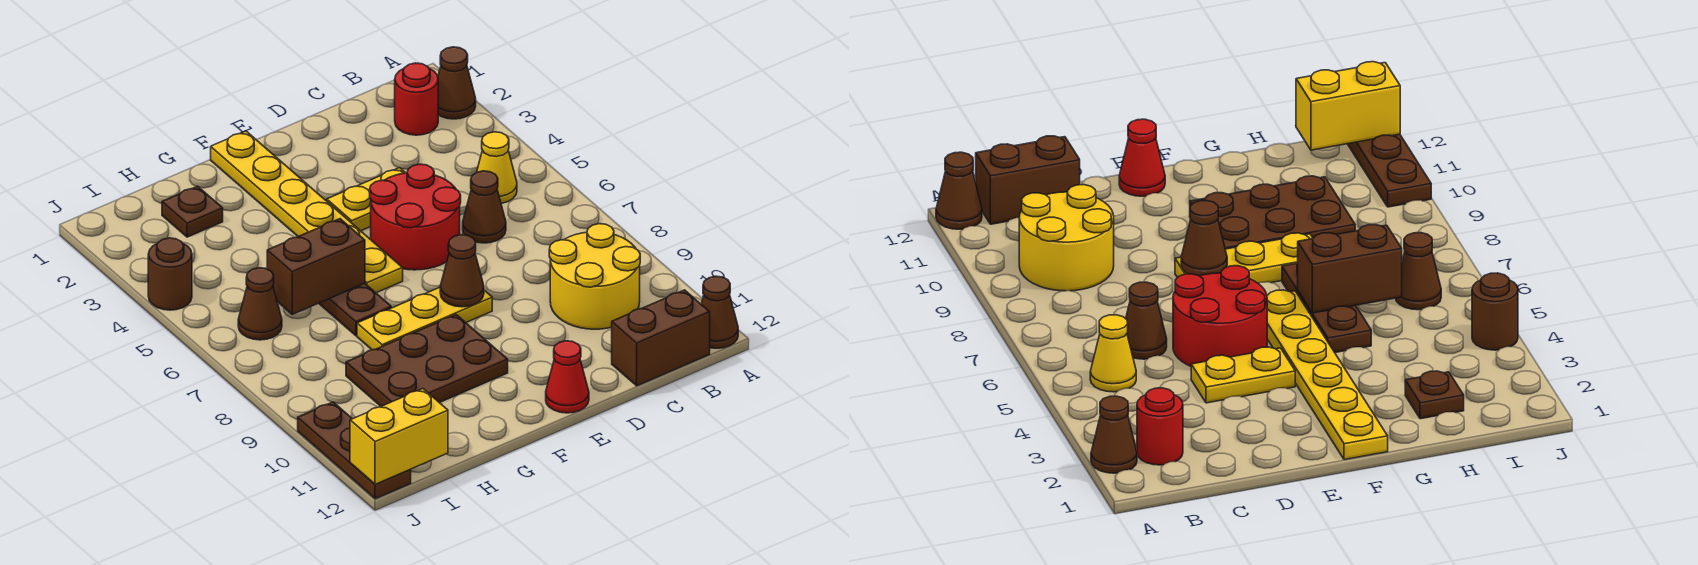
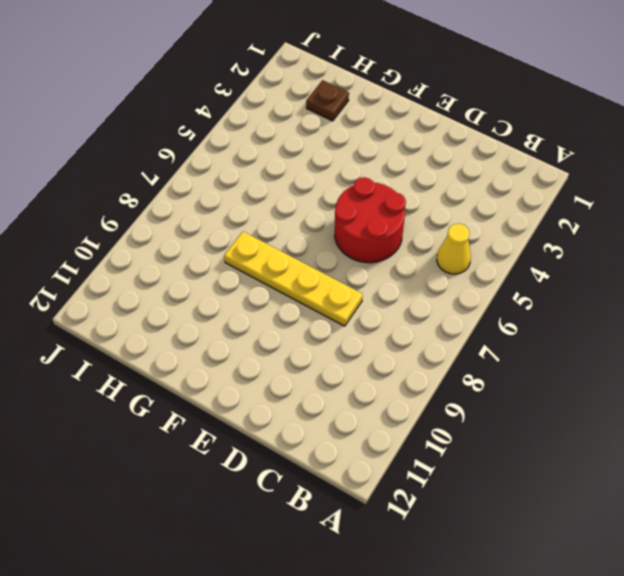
yellow plate D8:G8 level 1 -> yellow plate E8:G8 level 1
none -> brown cone A2 level 1
none -> brown cone A12 level 1
none -> red round brick B2 level 1

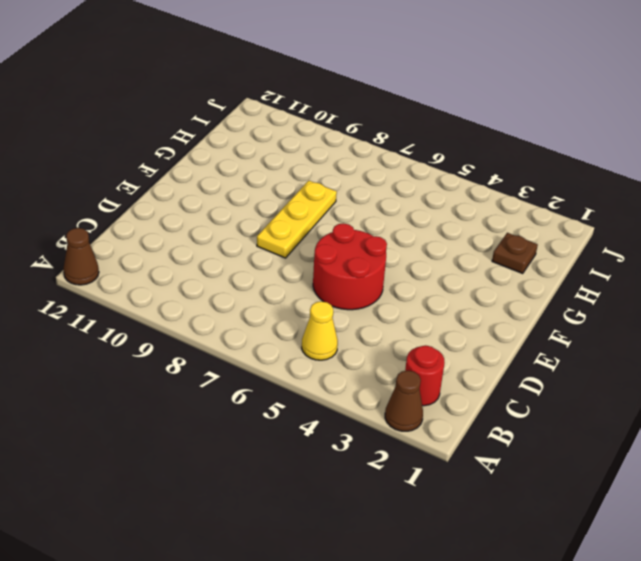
none -> yellow round brick B9:C10 level 1
none -> brown brick B12:C12 level 1
none -> brown cone C6 level 1

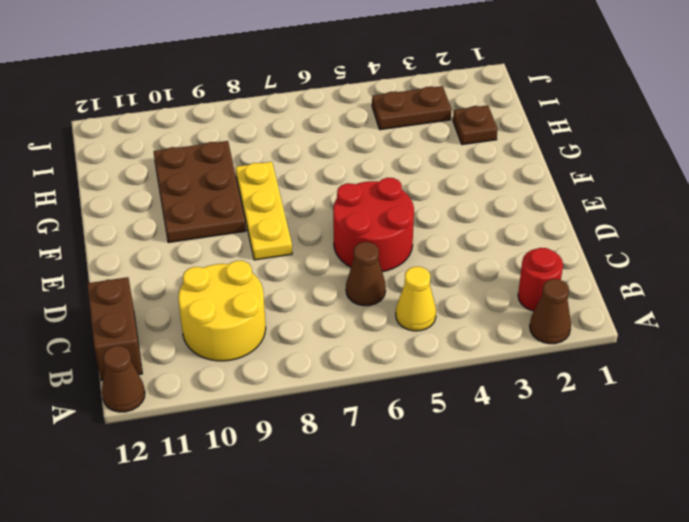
brown plate I3:I4 level 1 -> none
none -> yellow plate D4:E4 level 1
none -> red cone E12 level 1
none -> yellow plate F1:F6 level 1

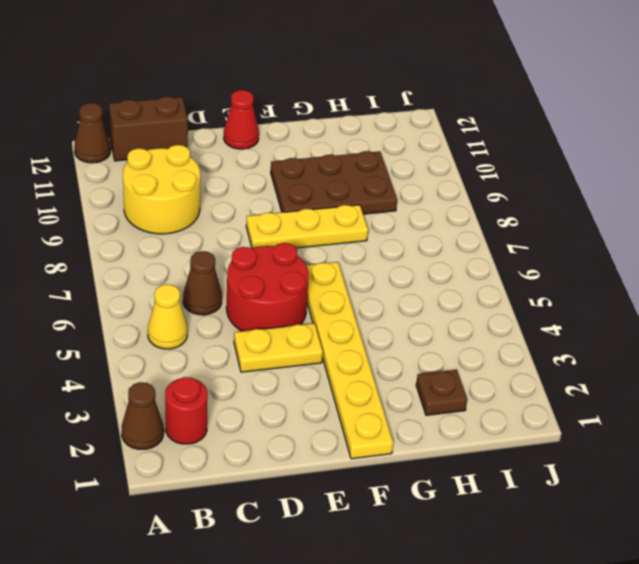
none -> brown plate G5:G7 level 1
none -> brown cone I6 level 1
none -> brown round brick J4 level 1

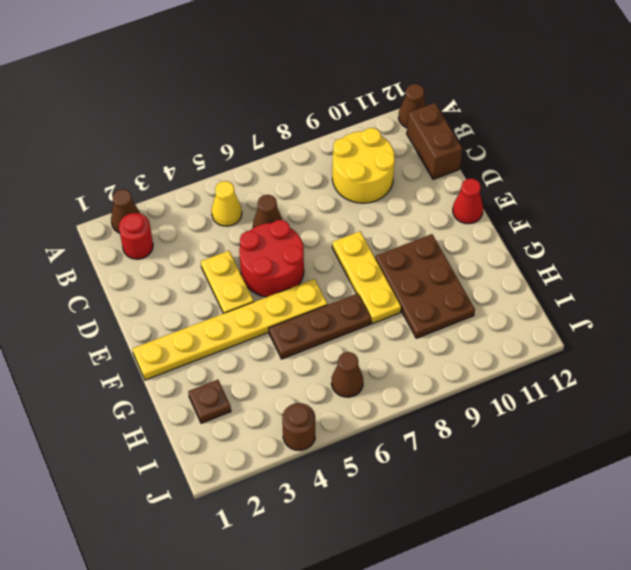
none -> brown plate J10:J12 level 1
none -> brown cone E8 level 2
none -> brown brick G6:H6 level 2

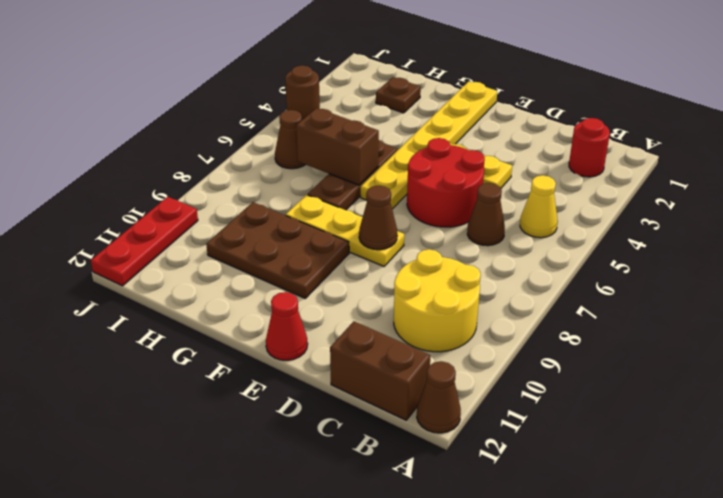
red plate J10:J12 level 1 -> brown plate J10:J12 level 1
none -> brown cone A2 level 1
none -> yellow brick I12:J12 level 2

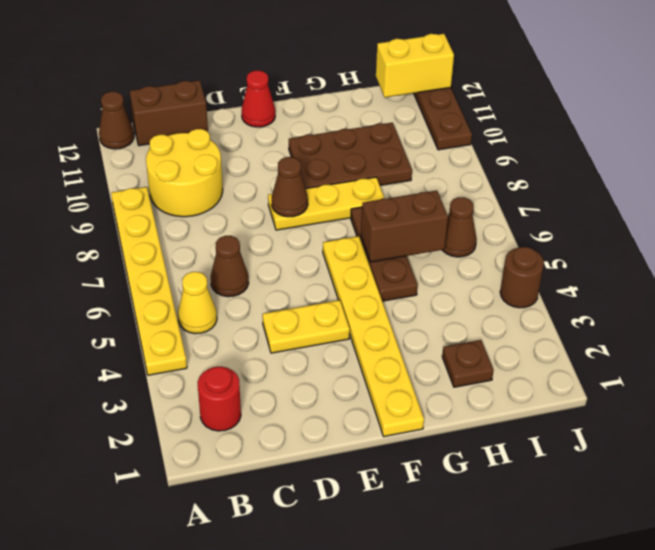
yellow plate A4:A9 level 1 -> none
none -> brown cone A2 level 1
none -> red round brick D5:E6 level 1

